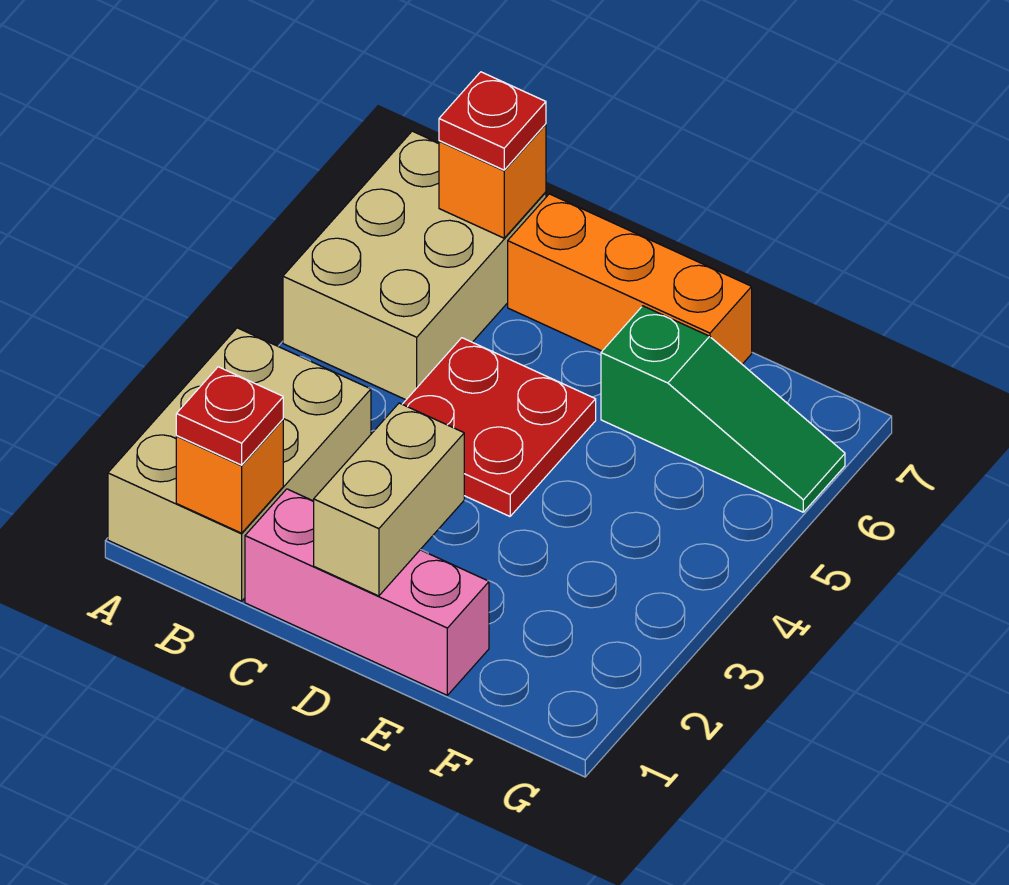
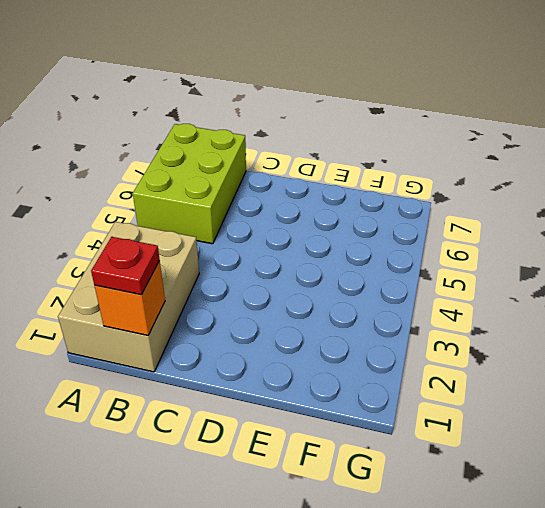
lime brick A5:B7 level 1 -> tan brick A5:B7 level 1
none -> pink brick C1:E1 level 1
none -> red plate C4:D5 level 1

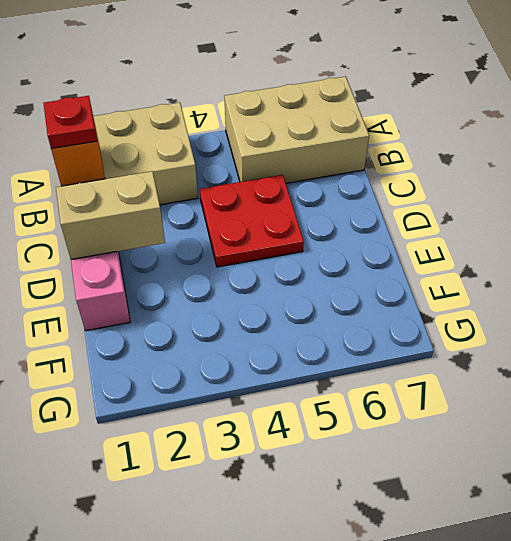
none -> orange brick C7:E7 level 1
none -> green slope E6:G6 level 1 top E

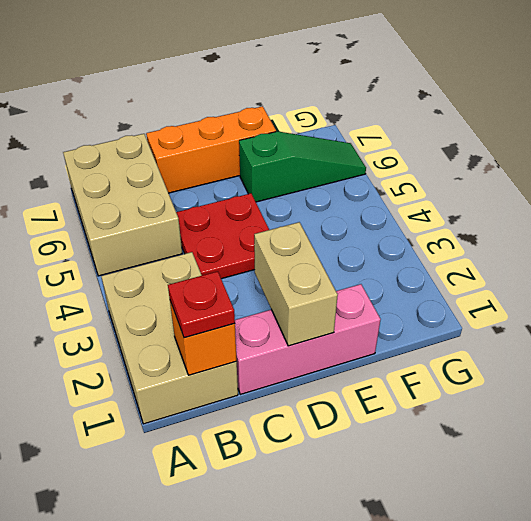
none -> orange brick B7 level 2
none -> red plate B7 level 3

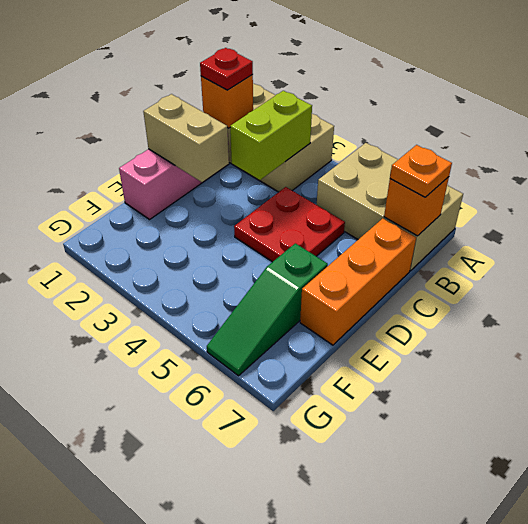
lime brick B3:C3 level 2 -> none
orange plate B7 level 3 -> red plate B7 level 3

